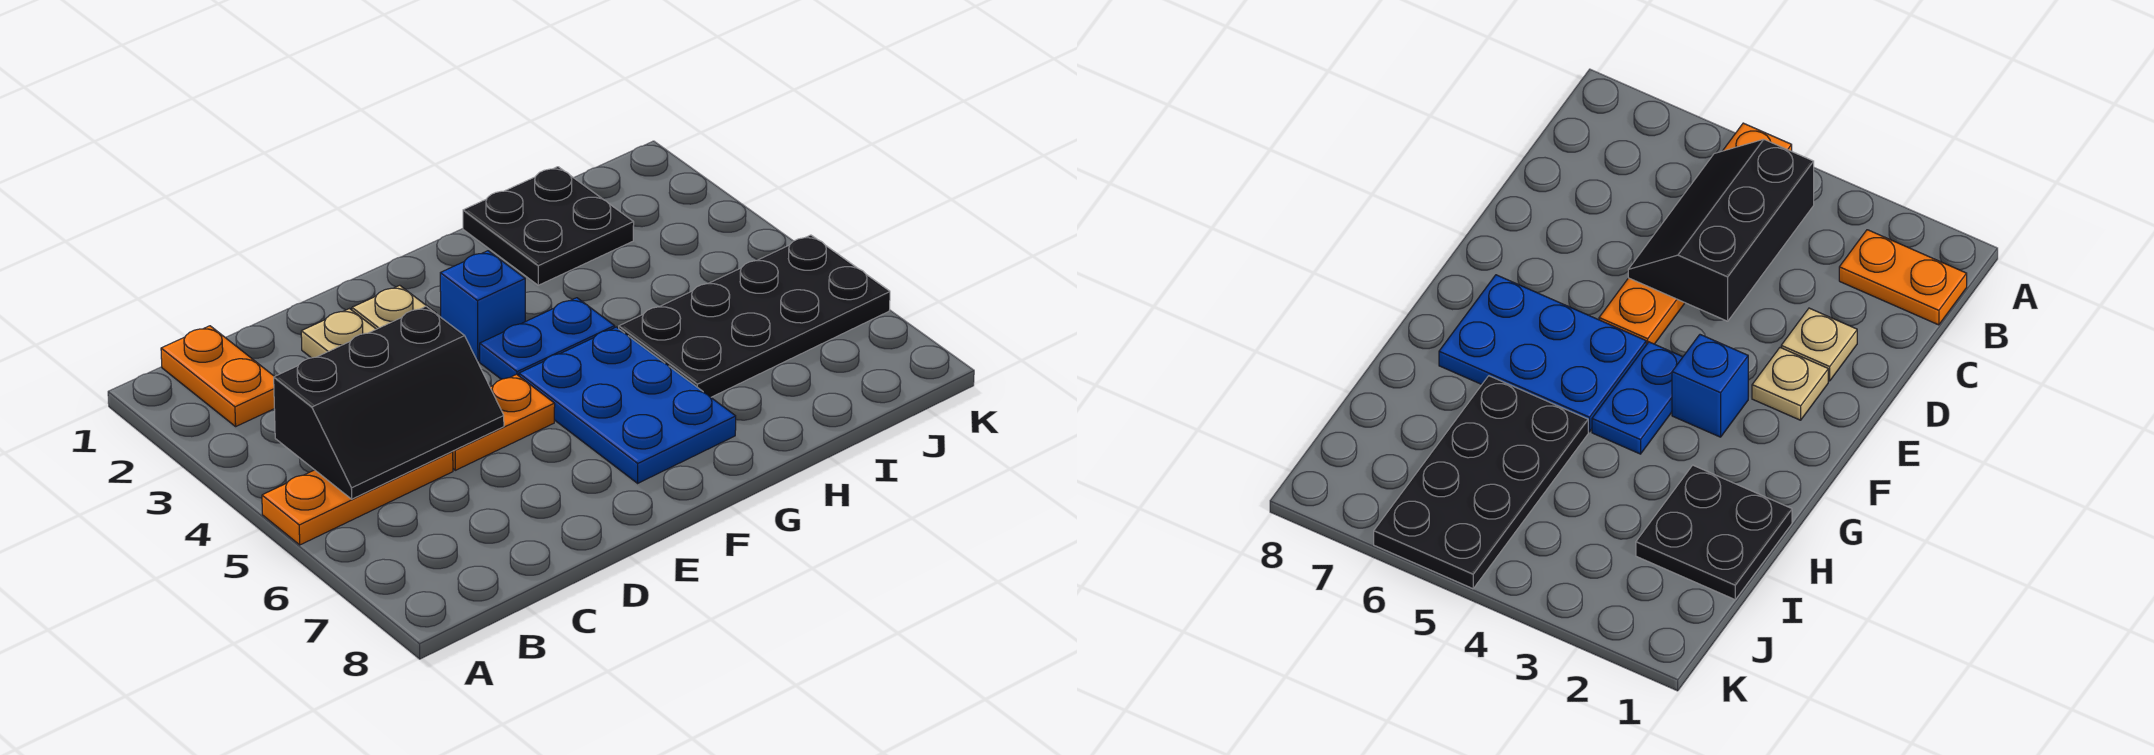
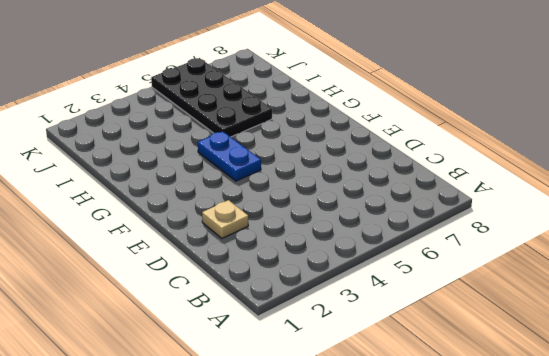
none -> orange plate A5:C5 level 1
none -> orange plate B1:B2 level 1

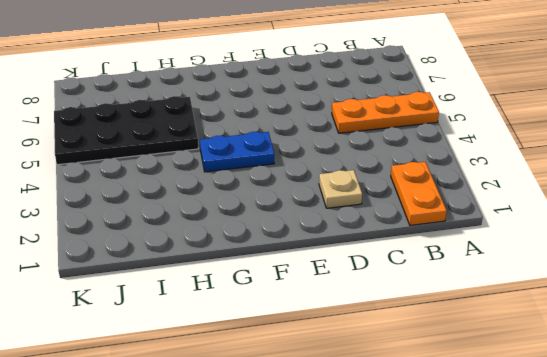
none -> orange plate D5:E5 level 1
none -> tan plate E2 level 1

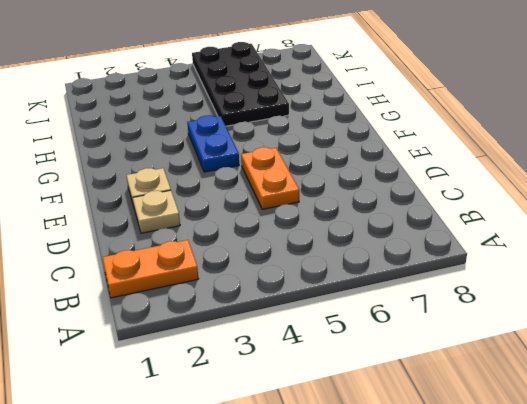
none -> orange plate A5:C5 level 1
none -> blue brick F3 level 1

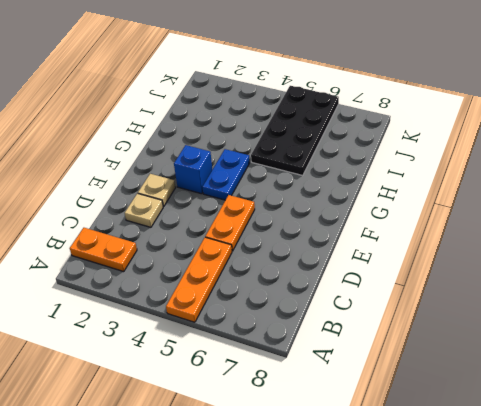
none -> blue plate F5:G7 level 1
none -> black plate H1:I2 level 1

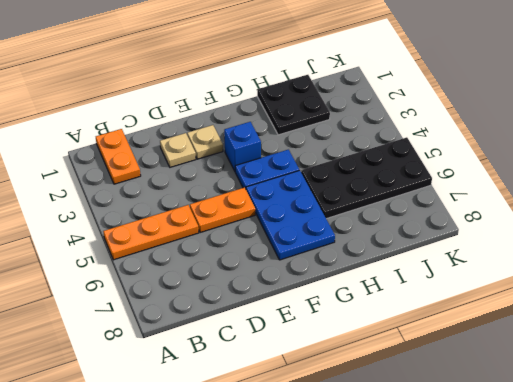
none -> black slope B4:D5 level 2 top 4

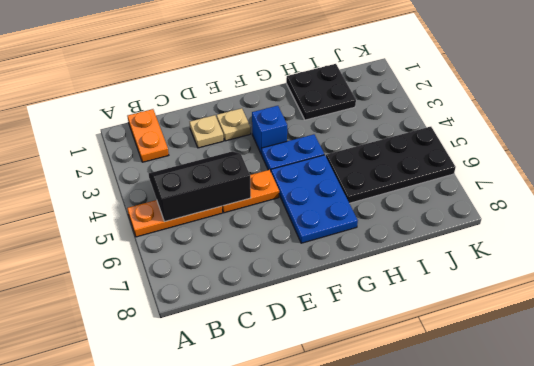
black slope B4:D5 level 2 top 5 -> black slope B4:D5 level 2 top 4

